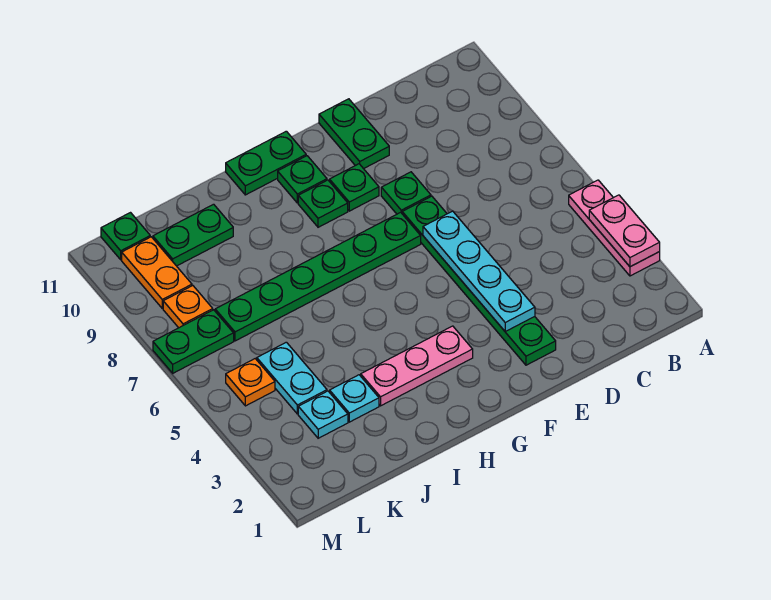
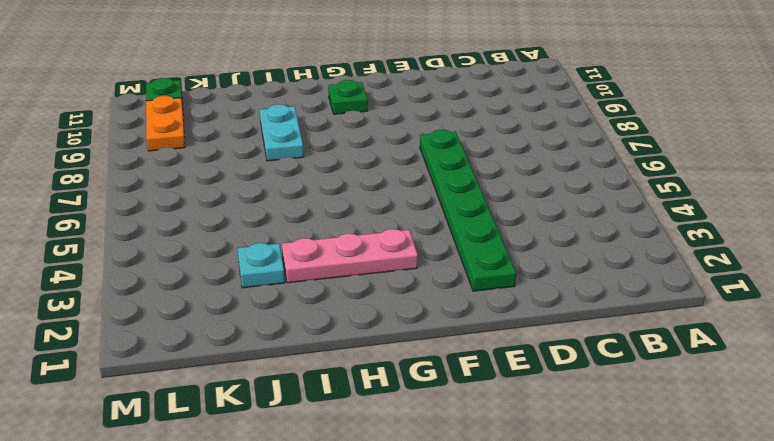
cyan plate I8:I9 level 1 -> cyan plate K4:K5 level 1
none -> pink plate A3:A5 level 1
none -> green plate E8 level 1
none -> green plate E10:E11 level 1

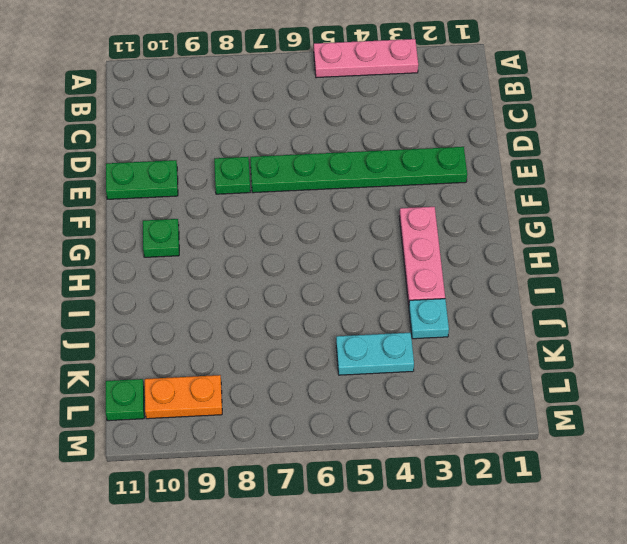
none -> green plate F7:K7 level 1
none -> green plate F9 level 1
none -> green plate G9 level 1

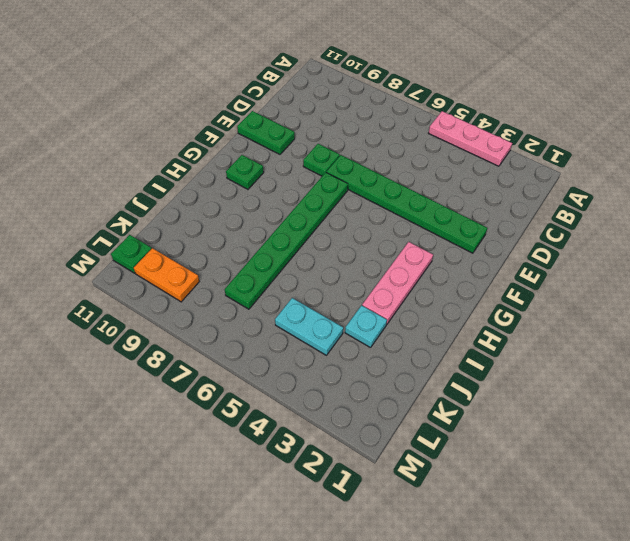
none -> green plate F9 level 1
none -> green plate G9 level 1
none -> green plate G11:H11 level 1

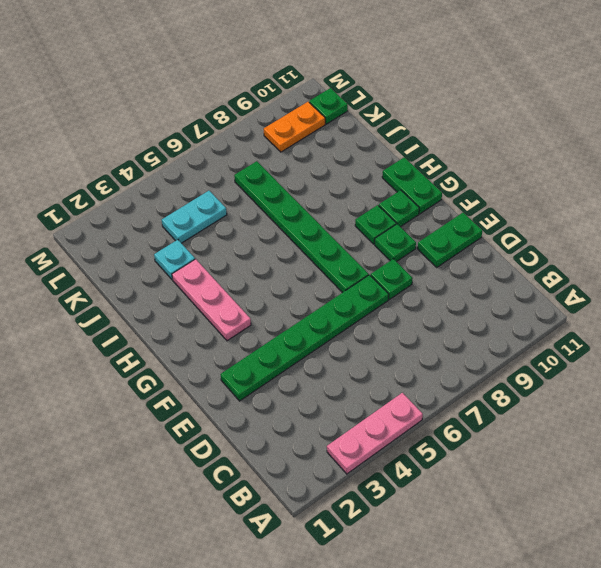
none -> green plate J10:K10 level 1
none -> cyan plate K3 level 1
none -> orange plate L5 level 1

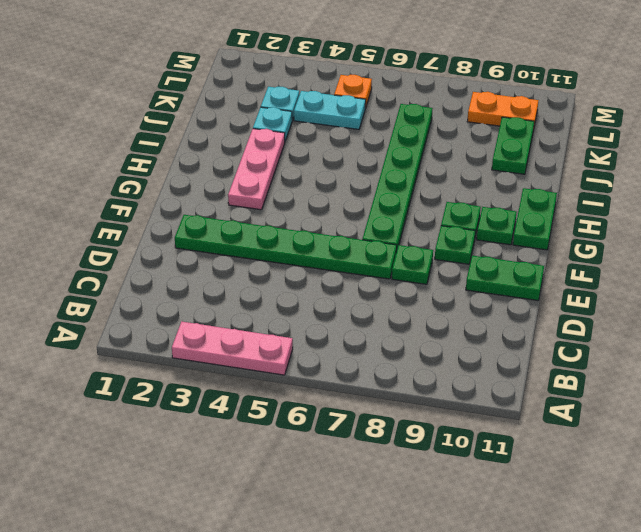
none -> green plate L7:M7 level 1
none -> orange plate L8 level 1
none -> green plate L11 level 1

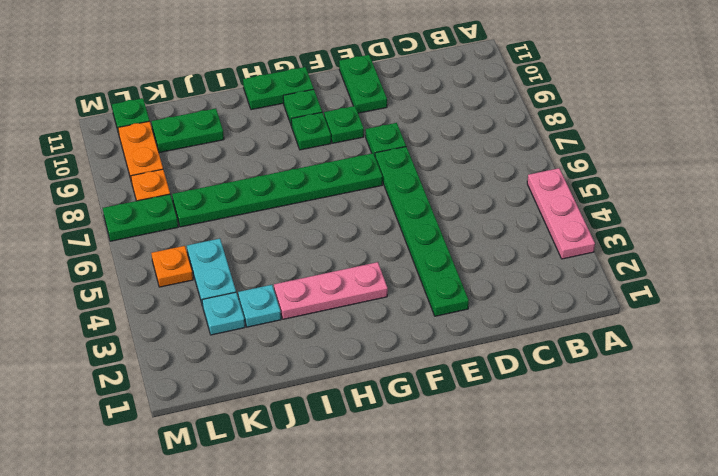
none -> pink plate A3:A4 level 2
none -> cyan plate E3:E6 level 2

